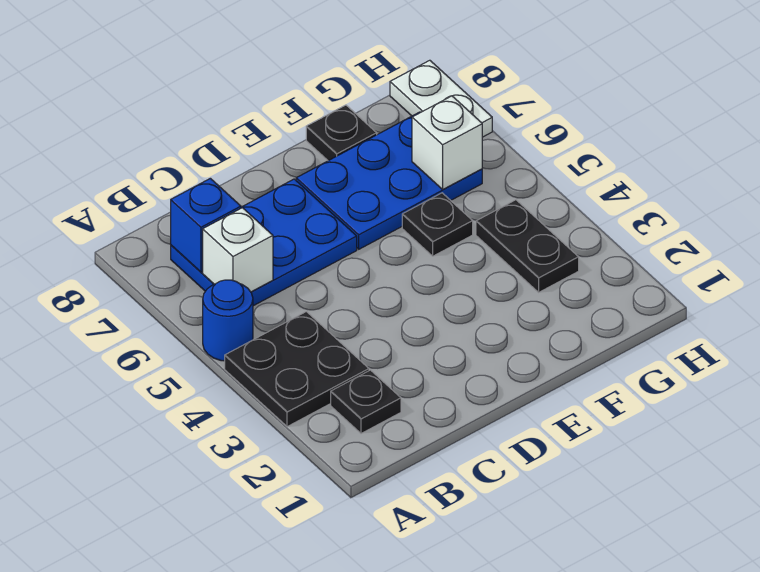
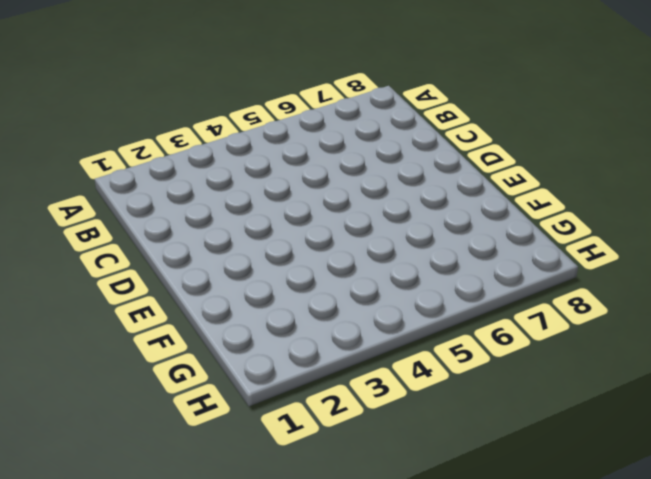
none -> black plate A3:B4 level 1
none -> blue round brick A5 level 1
none -> black plate B2 level 1

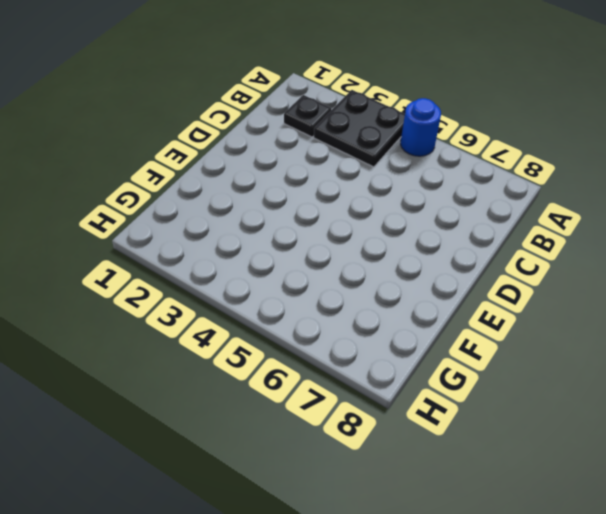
none -> blue plate B6:D7 level 1
none -> blue plate E6:G7 level 1
none -> black plate F5 level 1

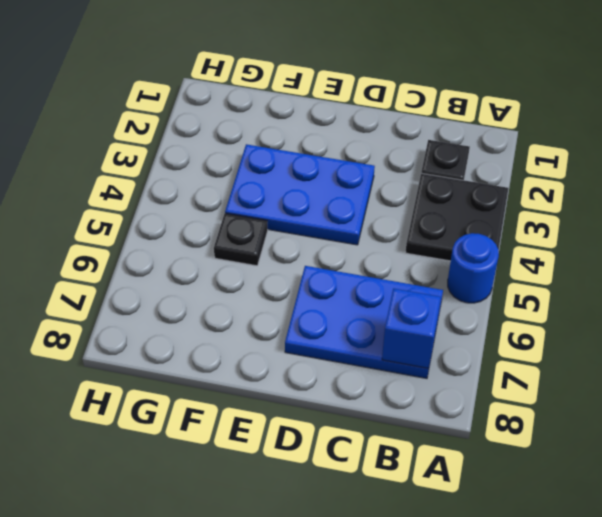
blue plate D3:F4 level 1 -> blue plate E6:G7 level 1
none -> black plate F8 level 1
none -> black plate G3:G4 level 1
none -> white plate H7:H8 level 1

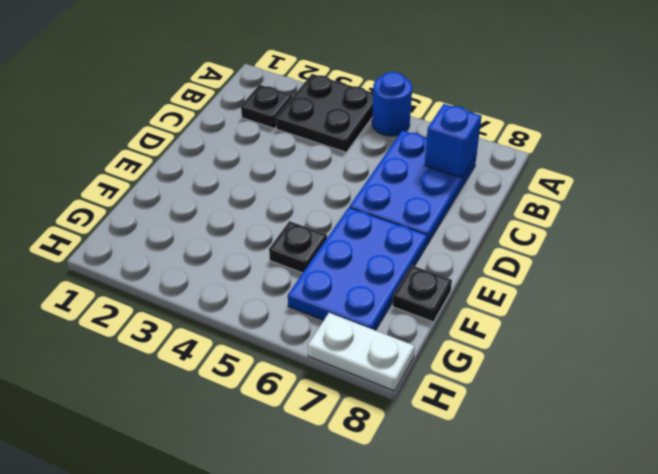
none -> black plate G3:G4 level 1
none -> white brick B6 level 2
none -> white brick G6 level 2

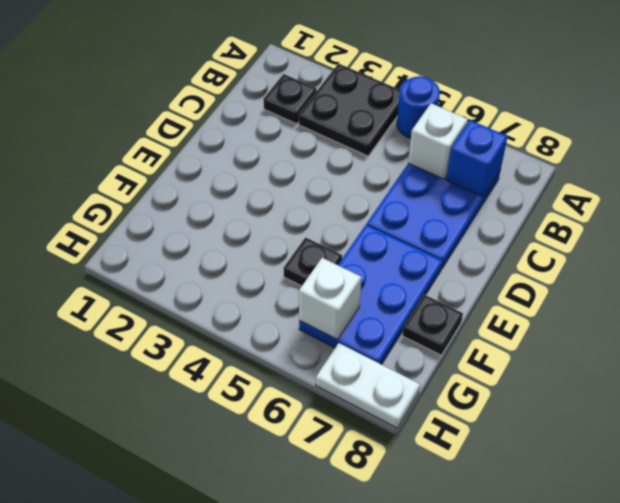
none -> black plate G3:G4 level 1

